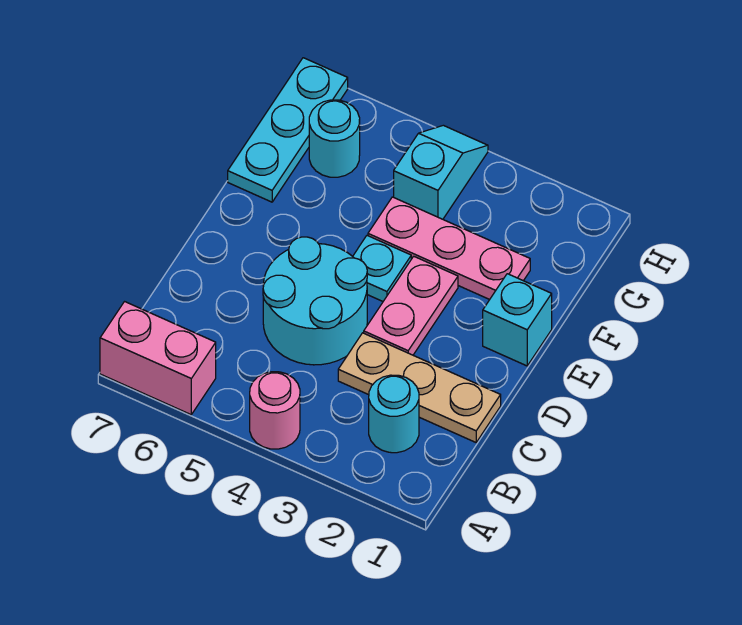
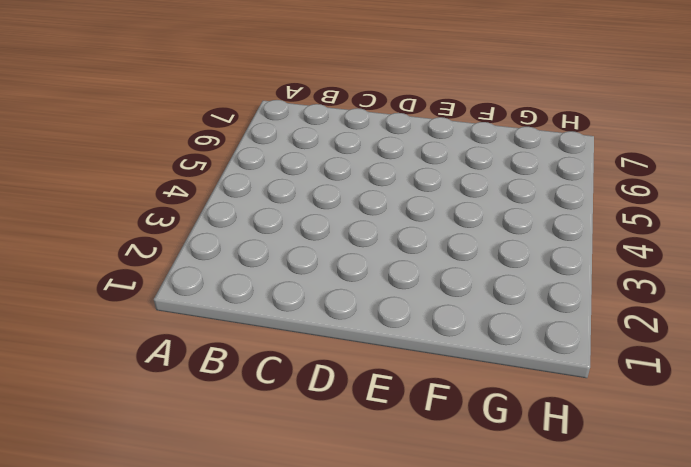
none -> pink round brick A4 level 1
none -> pink brick A6:A7 level 1
none -> cyan round brick B2 level 1

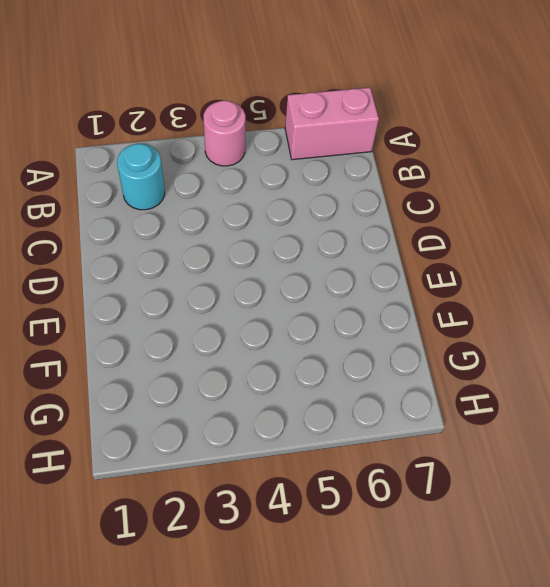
none -> tan plate C1:C3 level 1
none -> cyan round brick C4:D5 level 1
none -> pink plate D3:E3 level 1

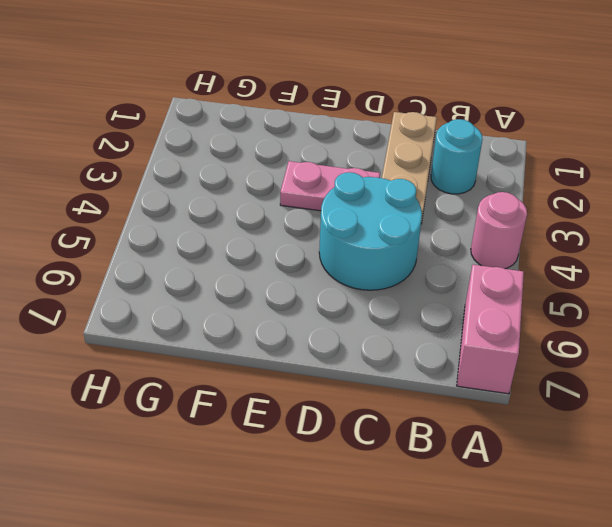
none -> cyan brick E1 level 1
none -> cyan plate E4 level 1
none -> pink plate F2:F4 level 1

